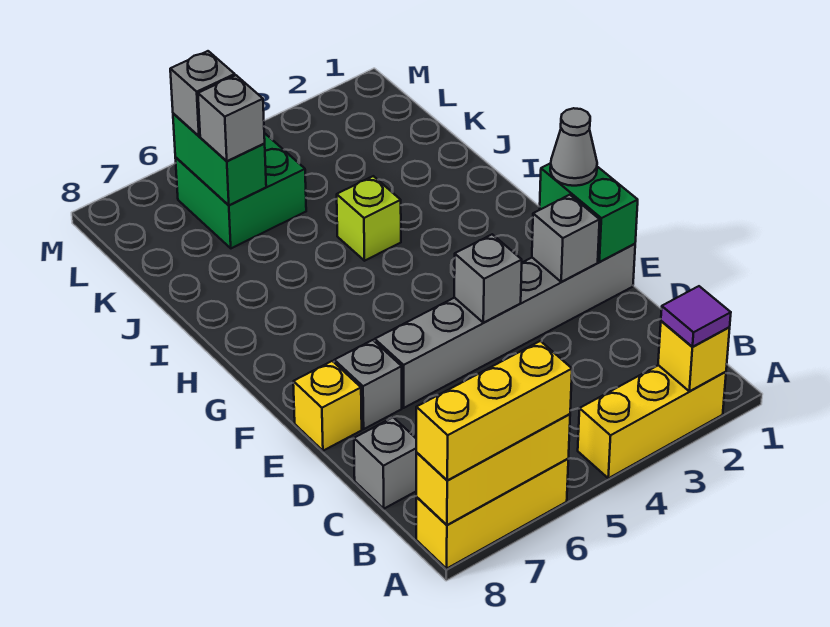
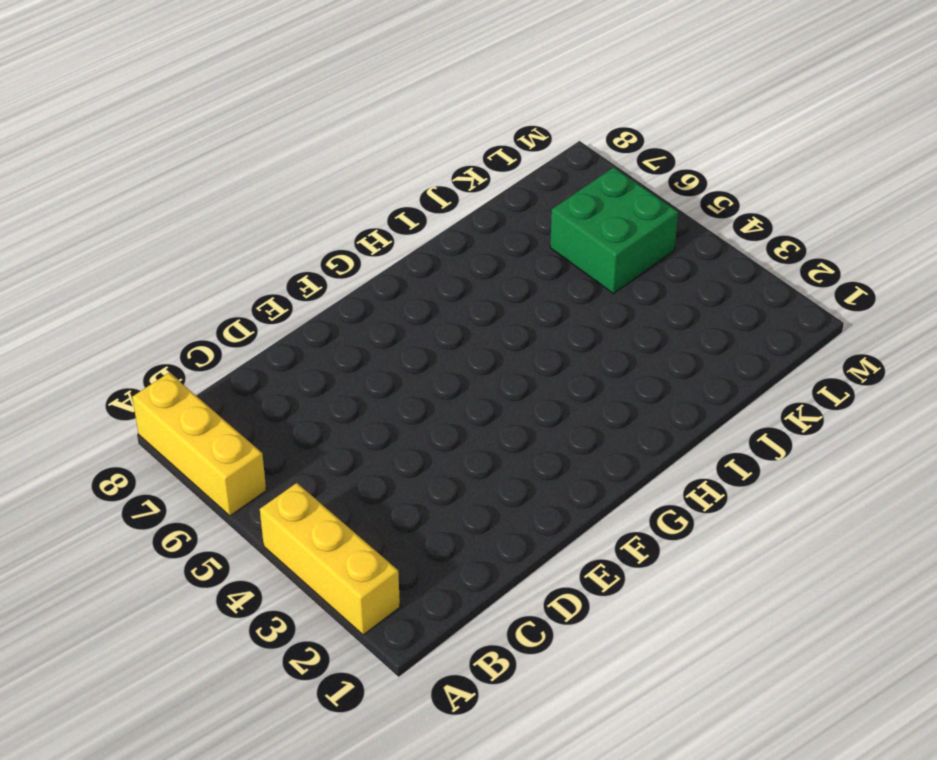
none -> grey brick C8 level 1
none -> grey brick E1:E6 level 1
none -> grey brick E7 level 1

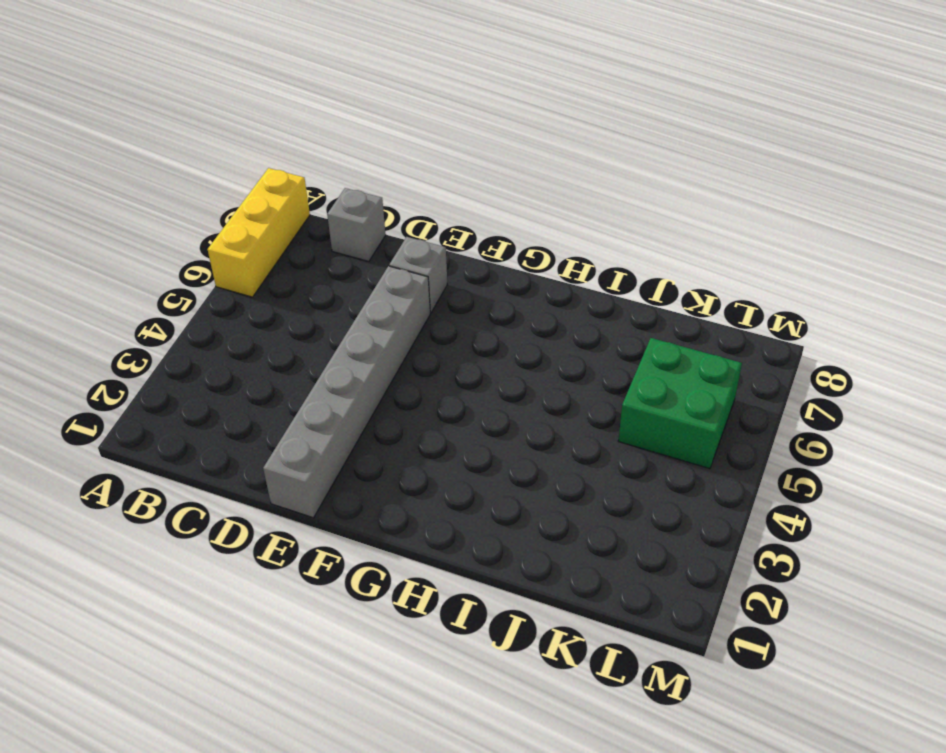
none -> yellow brick A2:A4 level 1
none -> yellow brick E8 level 1
none -> lime brick I4 level 1

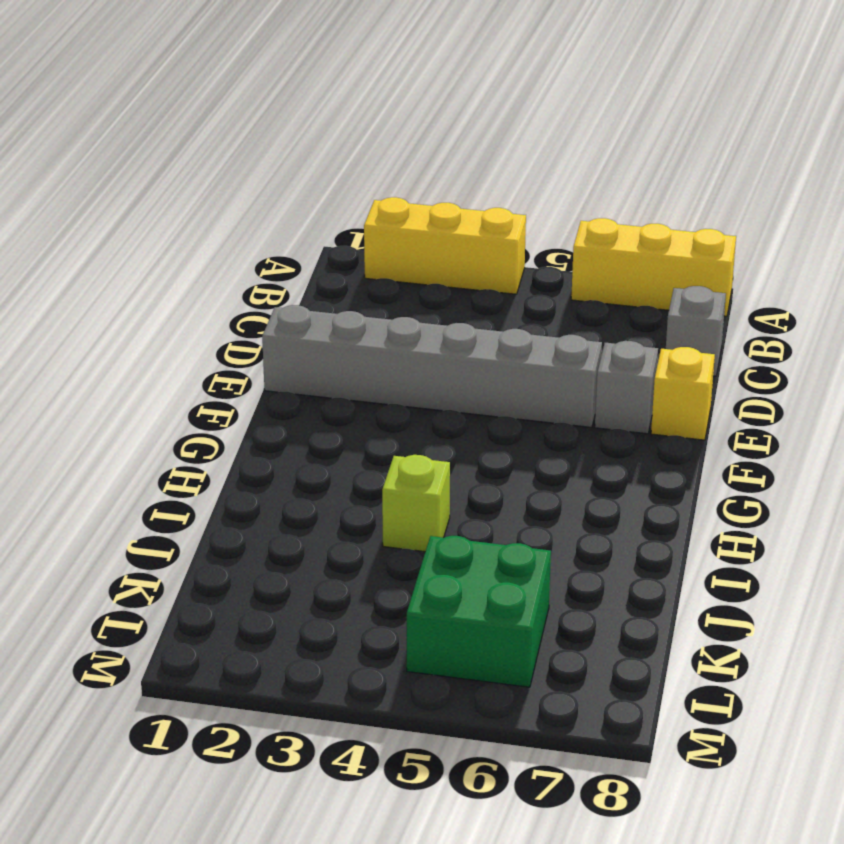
none -> yellow brick A2 level 2
none -> yellow brick A6:A8 level 2
none -> green brick E1:F1 level 2

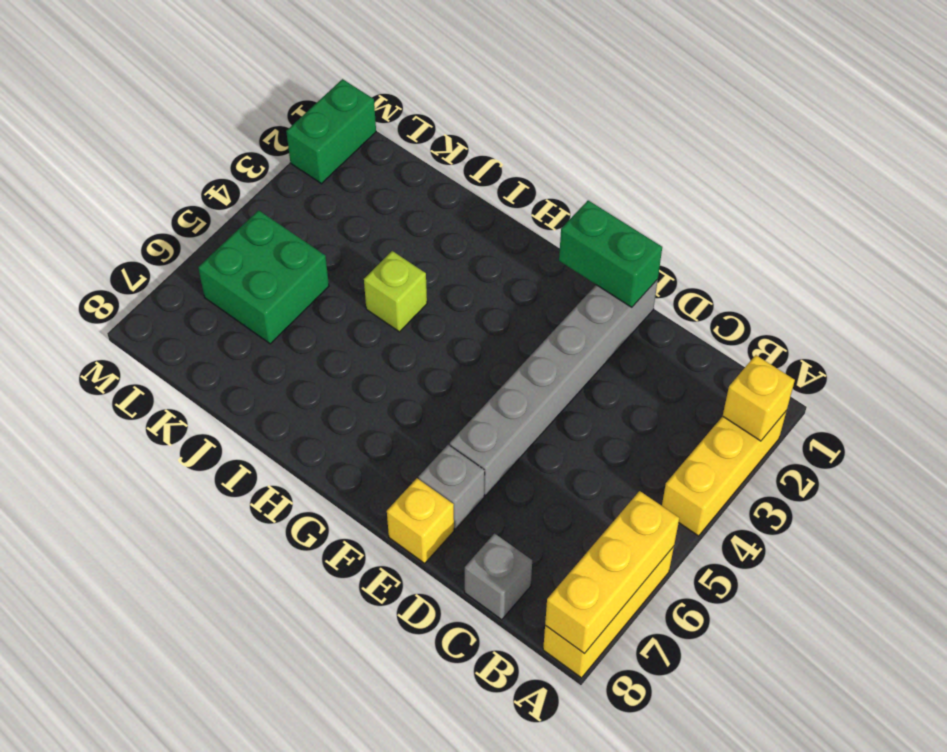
green brick M1:M2 level 1 -> green brick K6:L6 level 2
none -> grey brick E2 level 2
none -> grey brick E4 level 2
none -> purple tile A2 level 3

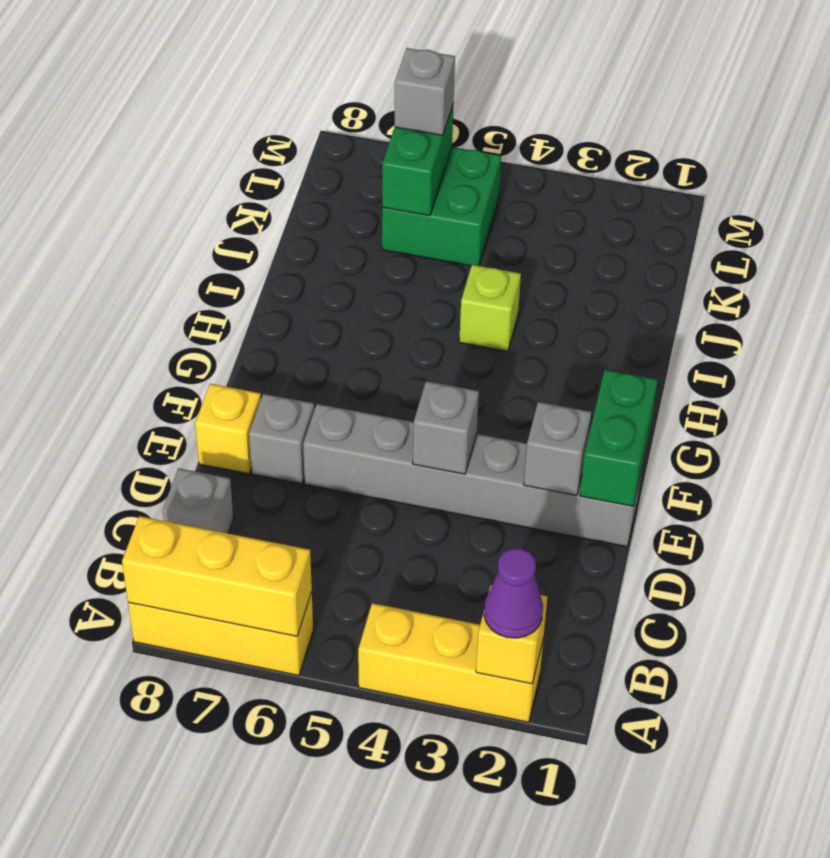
purple cone A2 level 3 -> purple tile A2 level 3
none -> yellow brick A6:A8 level 3
none -> grey cone F1 level 3
none -> grey brick K6 level 3

